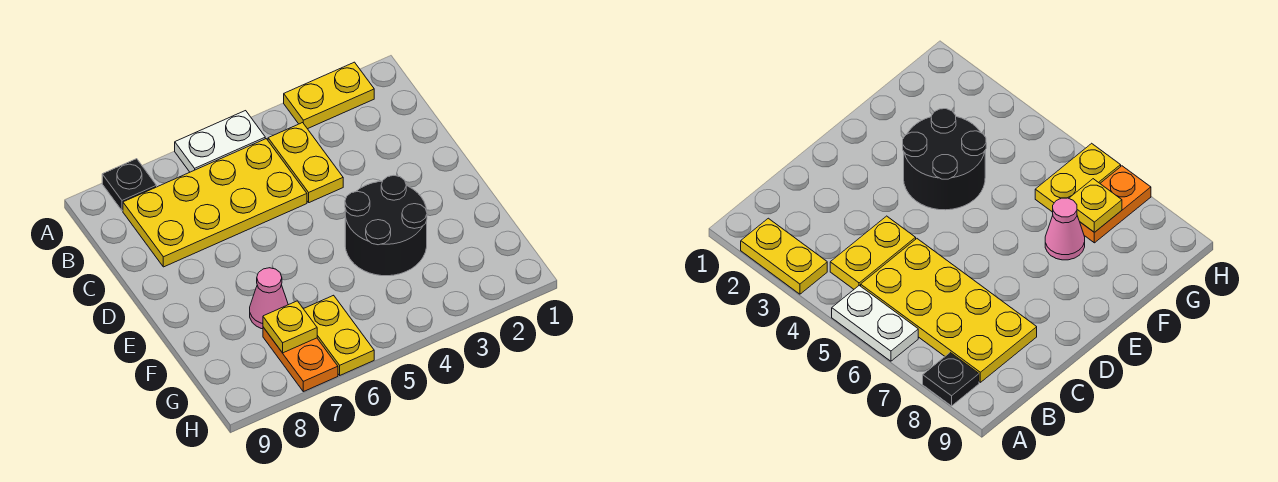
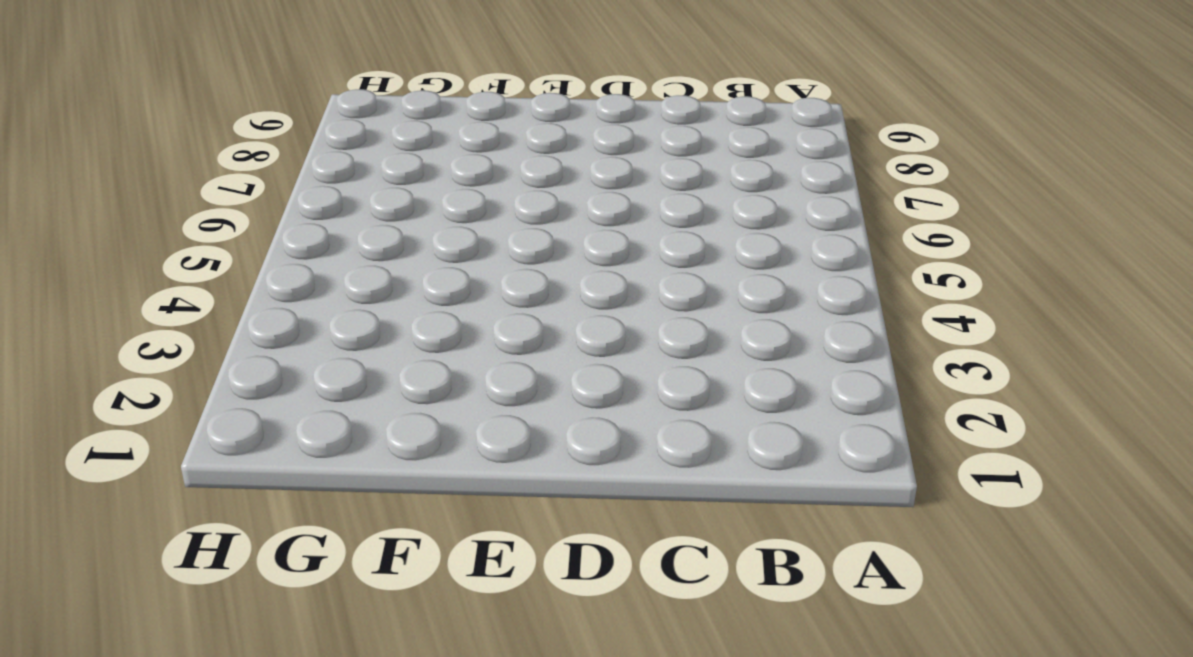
none -> yellow plate A2:A3 level 1
none -> white plate A5:A6 level 1

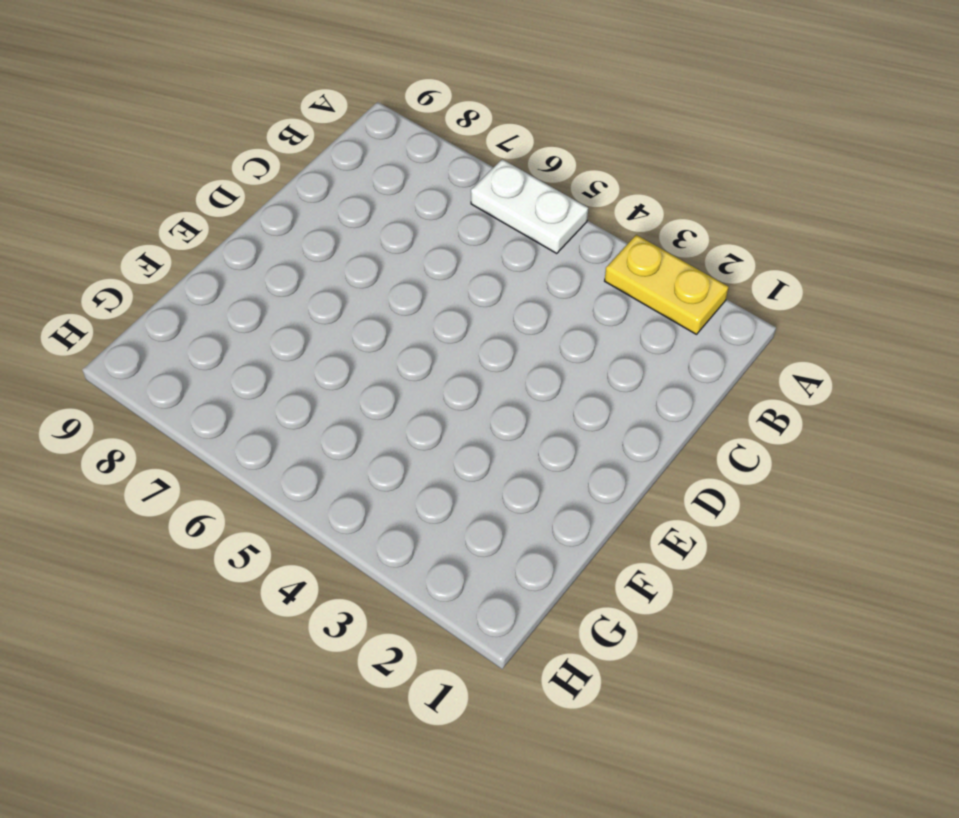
none -> black plate A8 level 1
none -> yellow plate B4:C4 level 1

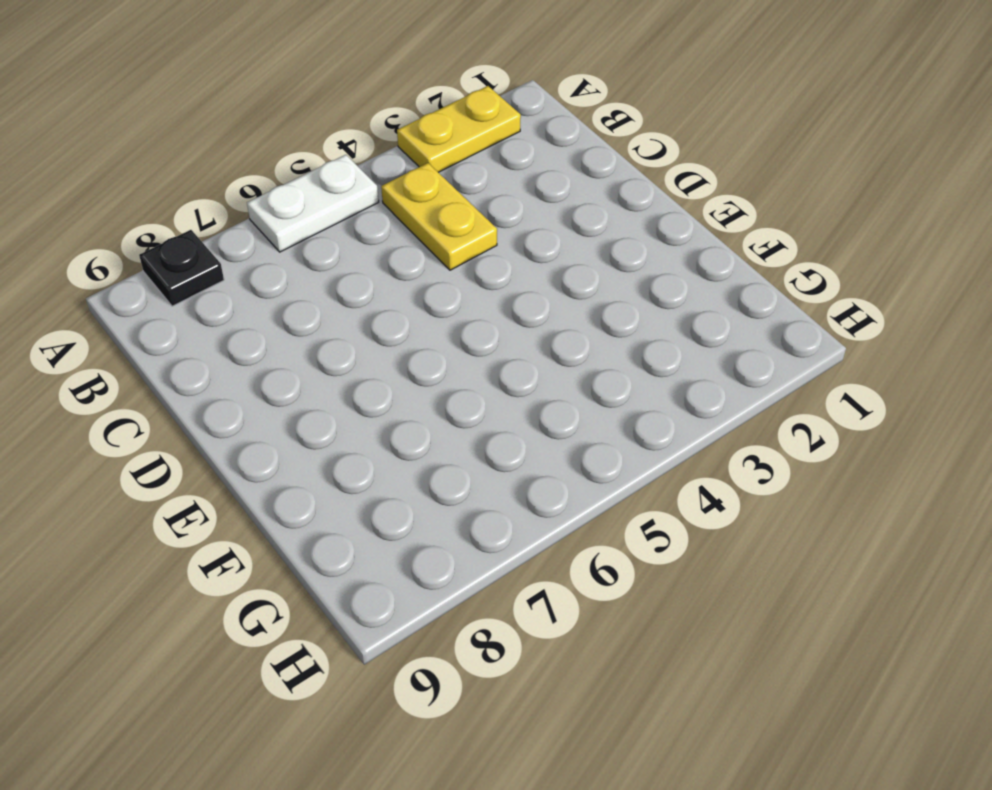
none -> yellow plate B5:C8 level 1
none -> black round brick E3:F4 level 1

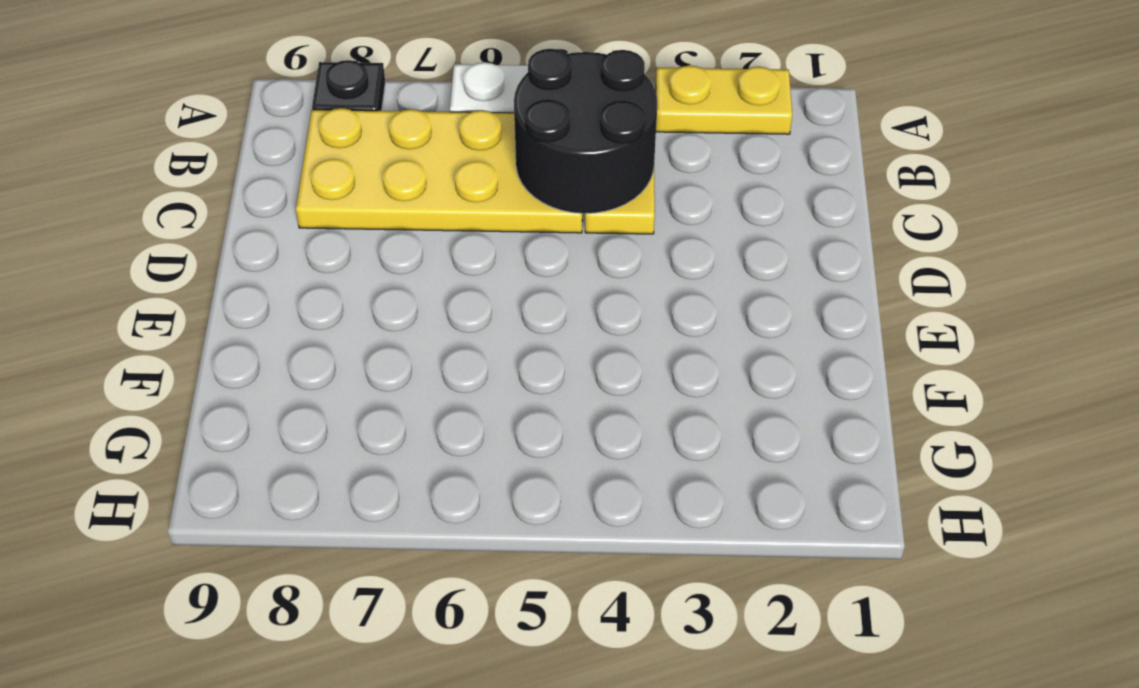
black round brick B4:C5 level 2 -> black round brick E3:F4 level 1
none -> pink cone F7 level 1
none -> yellow plate G6:H6 level 1

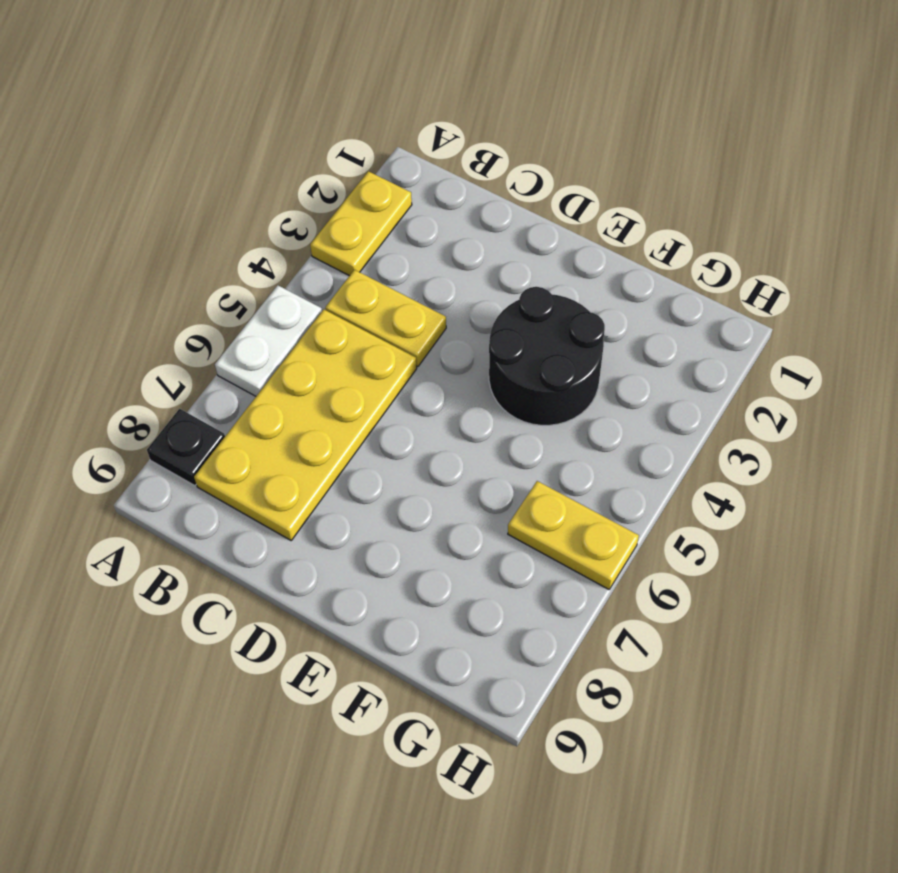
none -> pink cone F7 level 1
none -> orange plate G7:H7 level 1

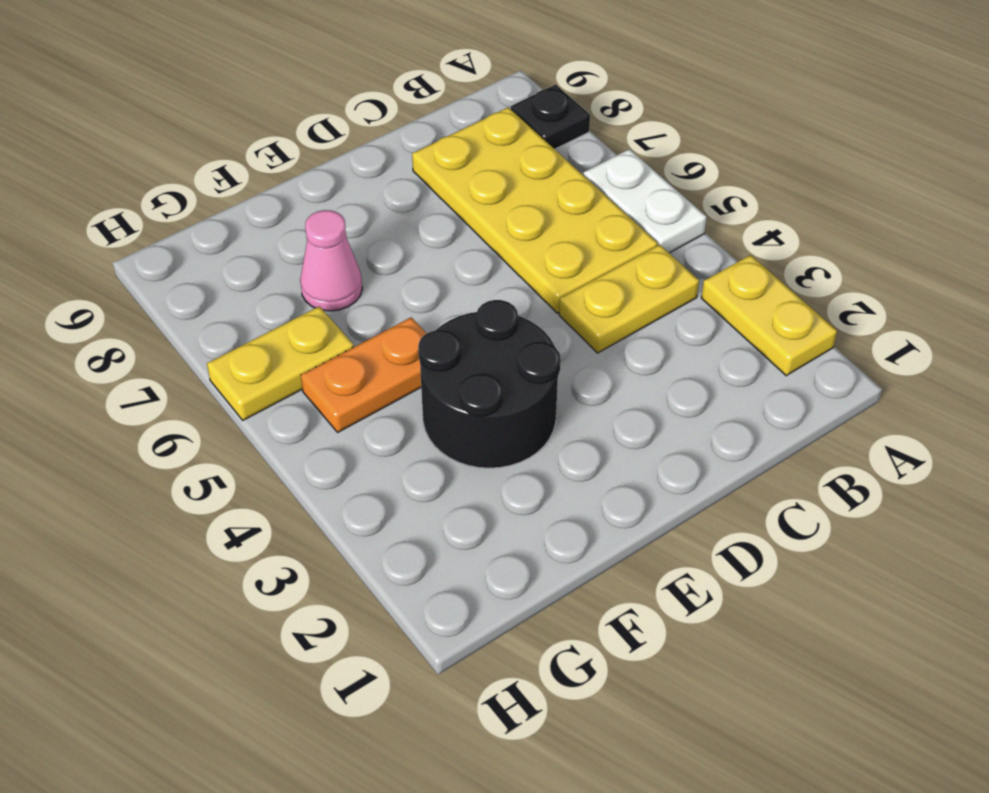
orange plate F5:G5 level 1 -> orange plate G7:H7 level 1
none -> yellow plate G7 level 2

